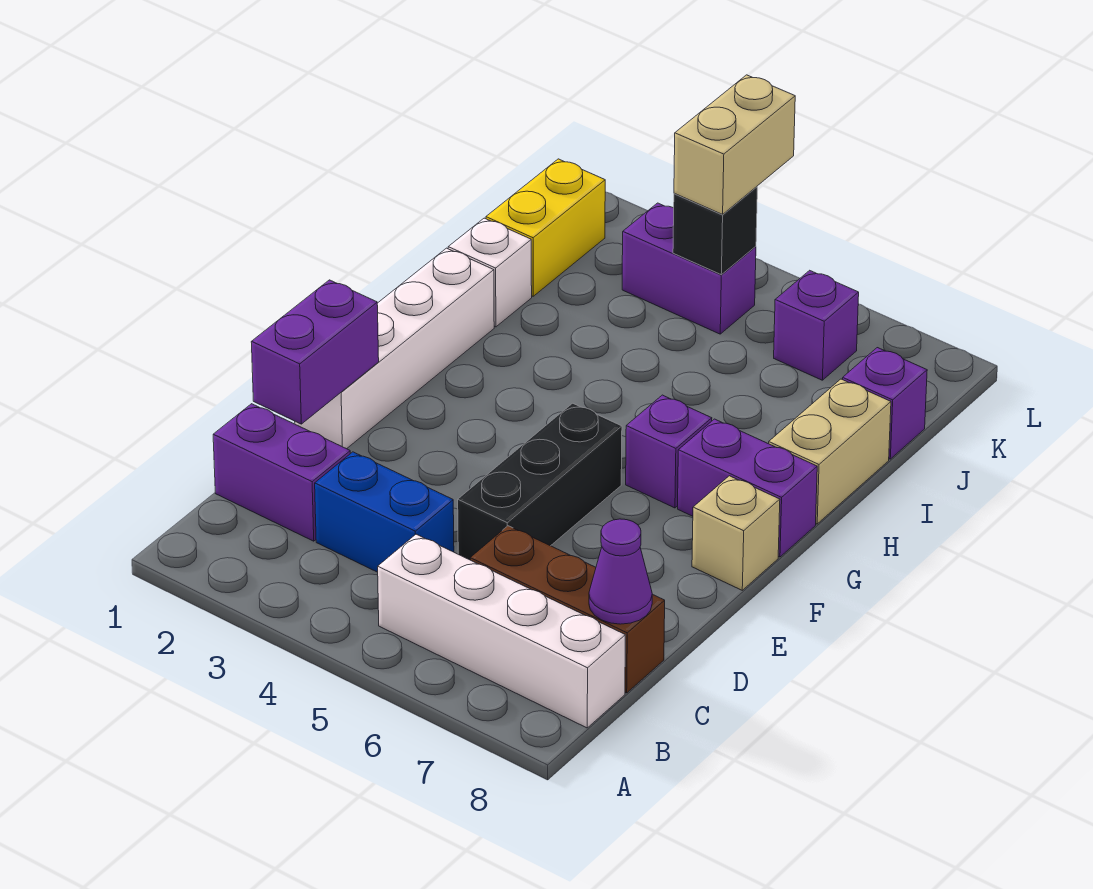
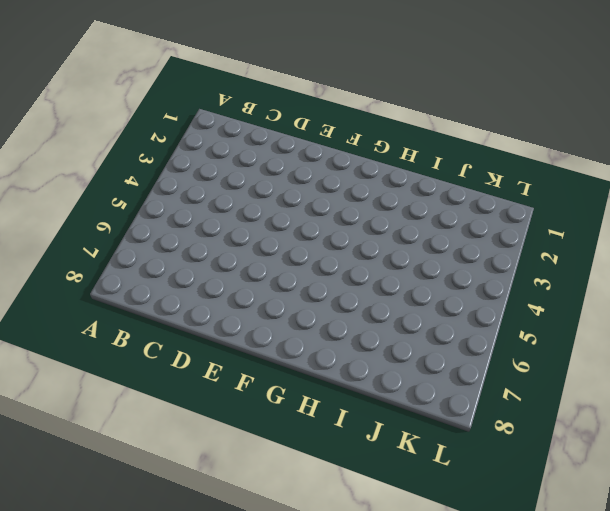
none -> white brick B5:B8 level 1
none -> purple brick C1:C2 level 1
none -> blue brick C3:C4 level 1

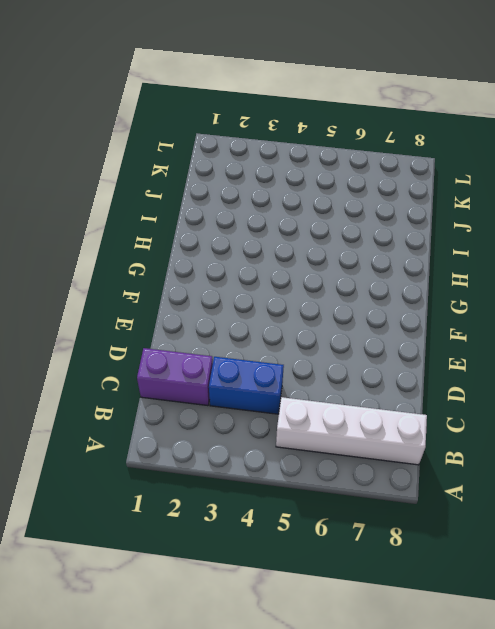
none -> brown brick C6:C8 level 1
none -> black brick D5:F5 level 1
none -> white brick E1:H1 level 1

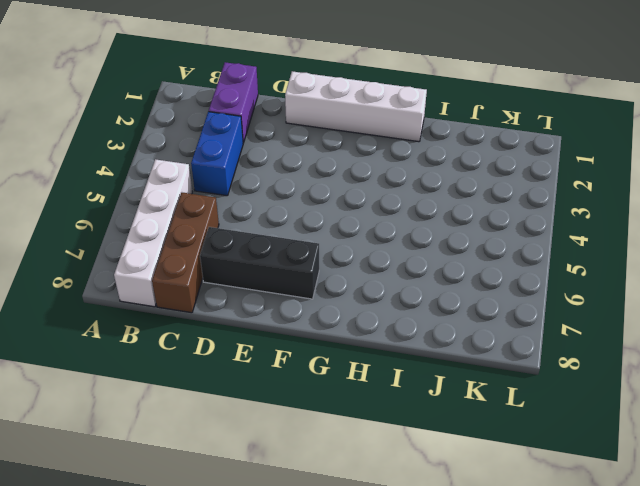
black brick D7:F7 level 1 -> black brick D5:F5 level 1
none -> tan brick F8 level 1
none -> purple brick G6 level 1
none -> purple brick G7:G8 level 1

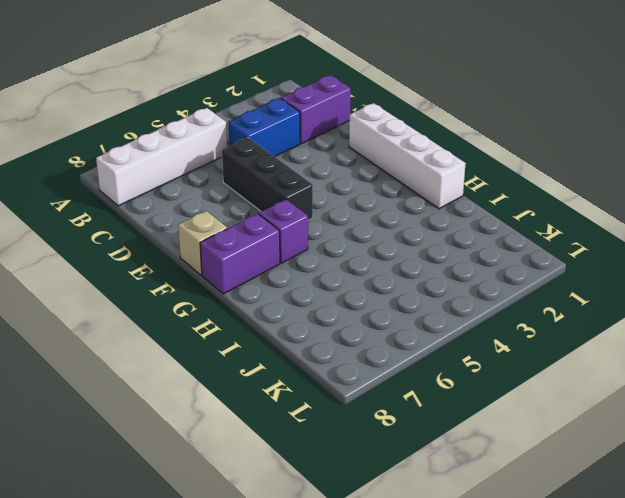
none -> brown brick C6:C8 level 1
none -> tan brick H8:I8 level 1
none -> white brick I1 level 1

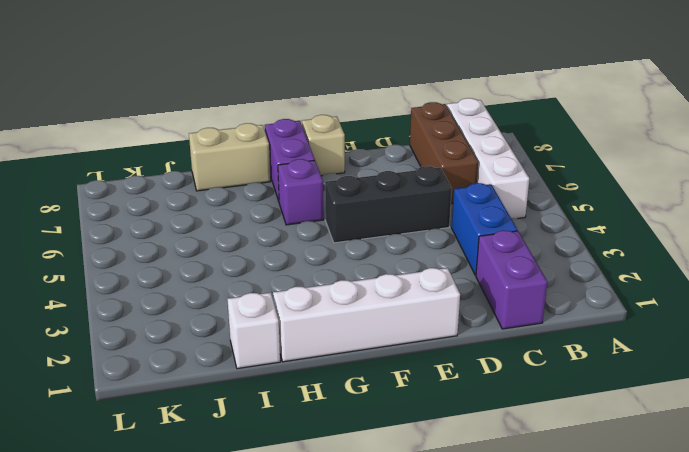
none -> yellow brick J1:K1 level 1
none -> purple brick J8 level 1
none -> purple brick K3:K4 level 1

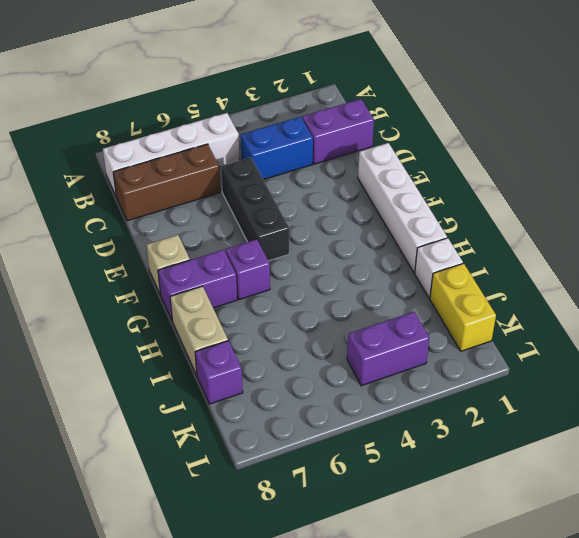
none -> purple brick K6 level 1
none -> purple cone C8 level 2
none -> purple brick D1:E1 level 2

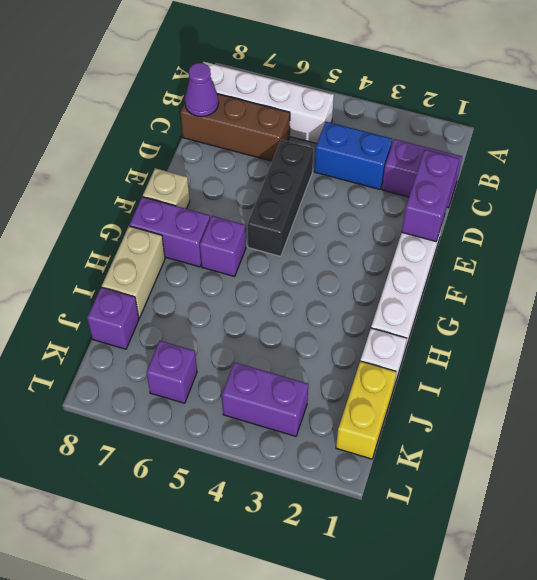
none -> black brick K4 level 2
none -> tan brick K4:L4 level 3

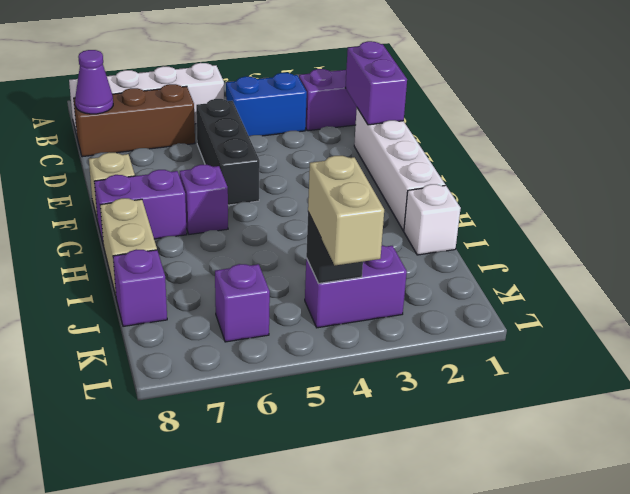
none -> yellow brick J1:K1 level 1

